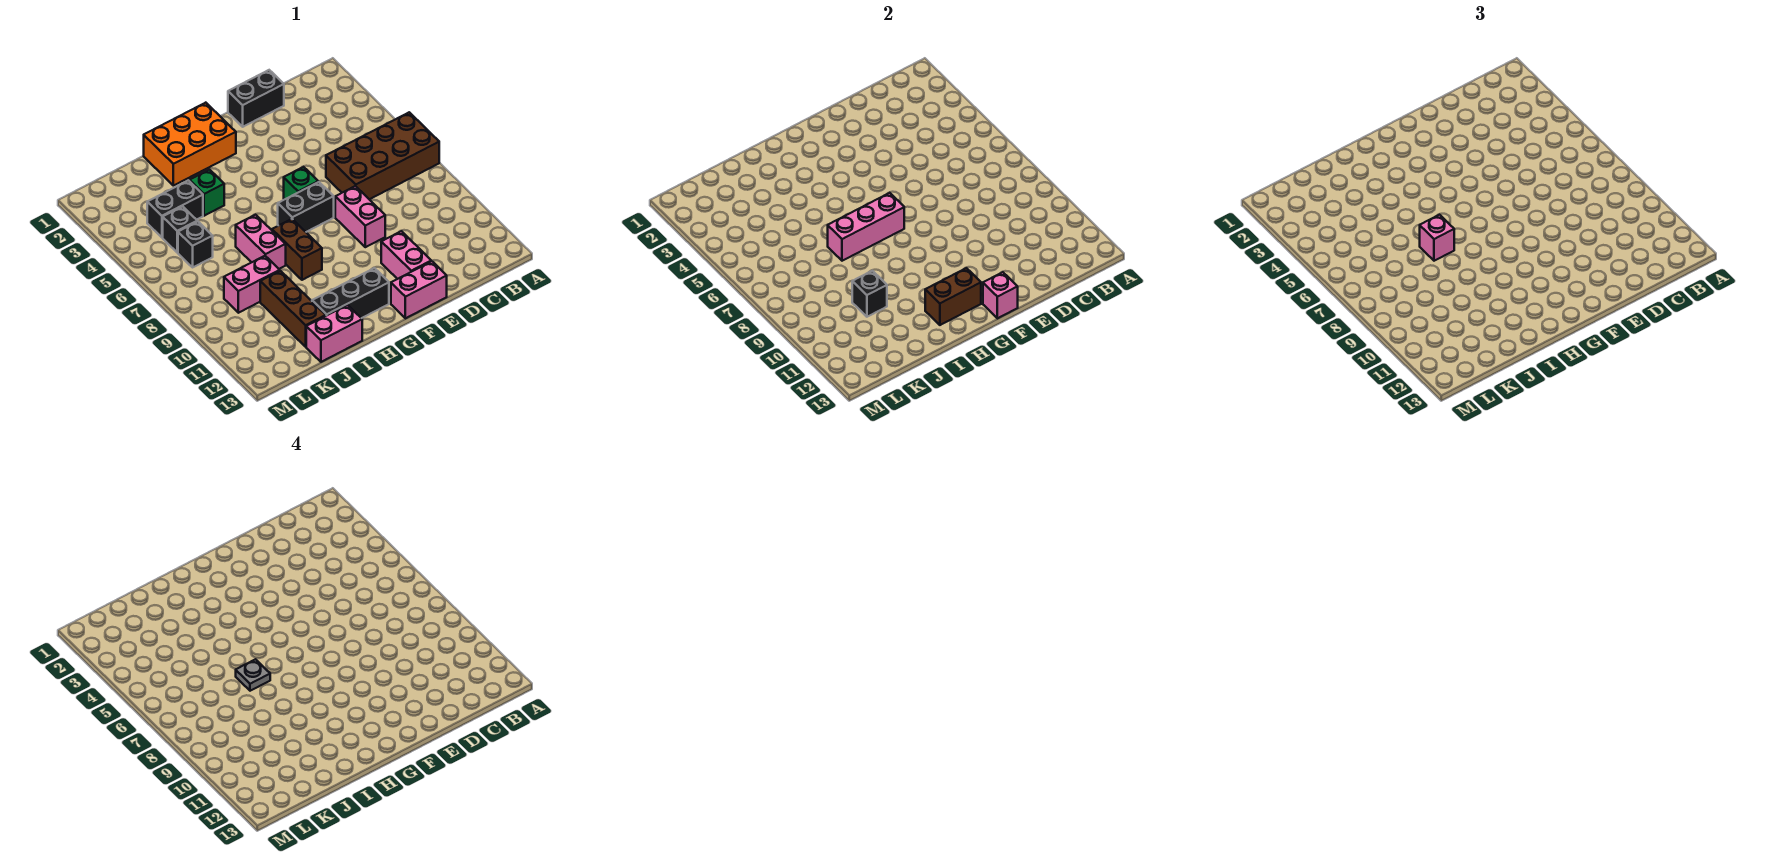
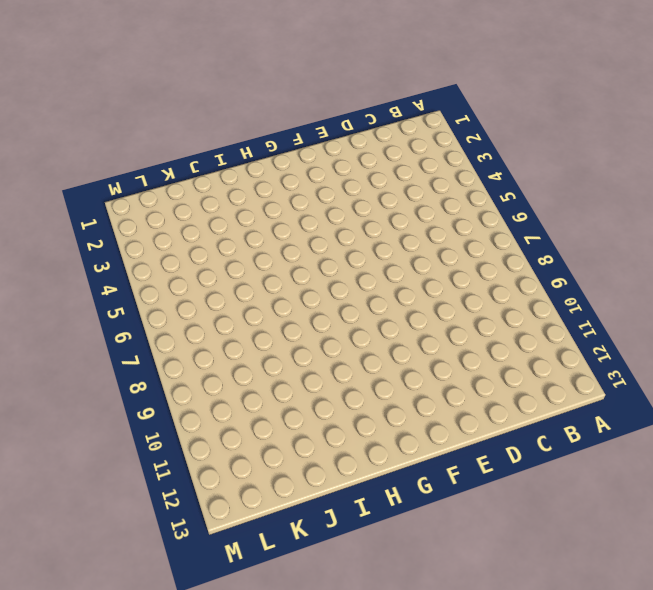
none -> brown brick A6:D7 level 1
none -> black brick D1:E1 level 1
none -> pink brick E8:E9 level 1

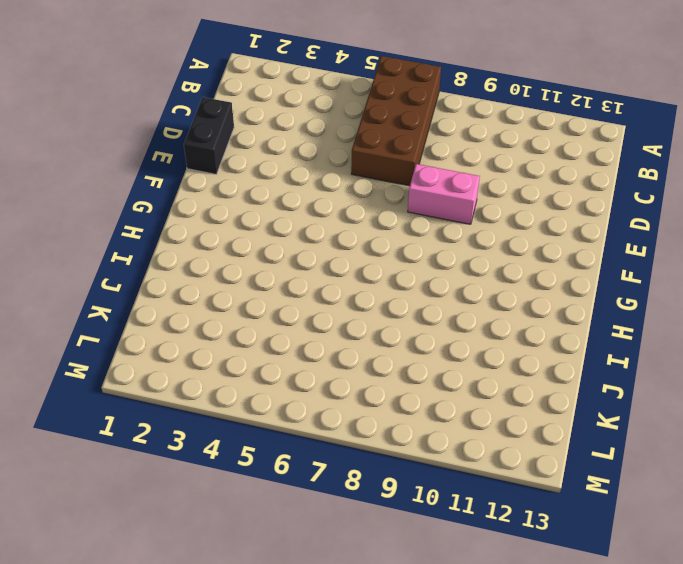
none -> pink brick E11:E12 level 1
none -> pink brick E13:F13 level 1
none -> green brick F6 level 1

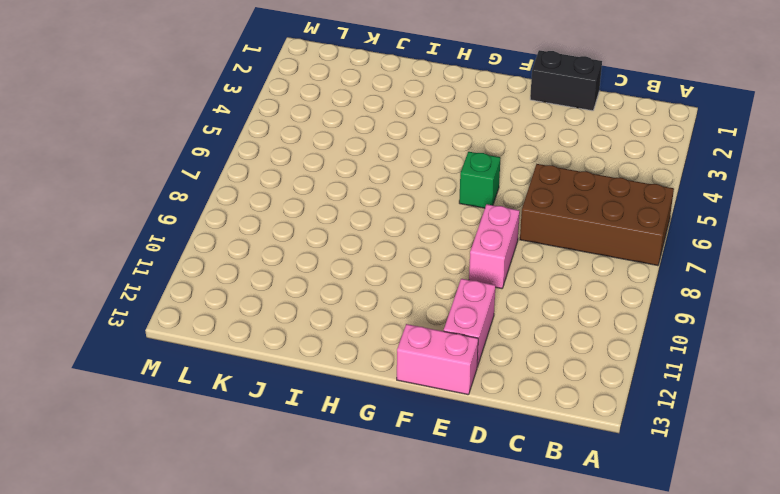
none -> black brick F7:G7 level 1
none -> orange brick G1:I2 level 1
none -> black brick G12:I12 level 1

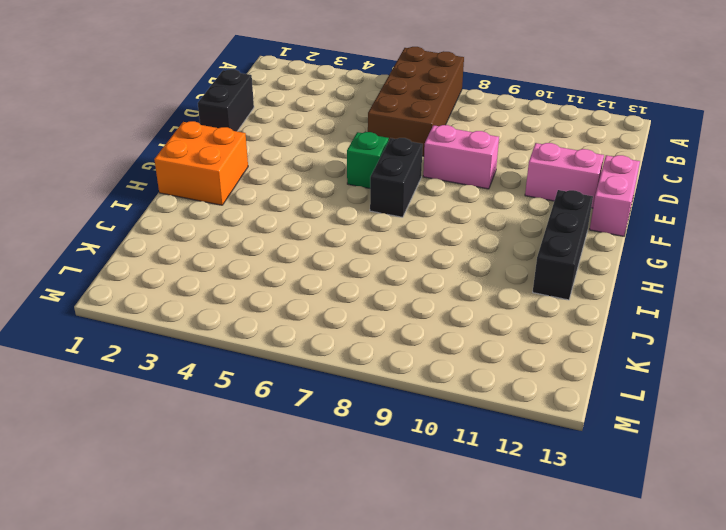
orange brick G1:H2 level 1 -> orange brick G1:I2 level 1
none -> brown brick H8:H9 level 1
none -> green brick I4 level 1
none -> pink brick I7:I8 level 1

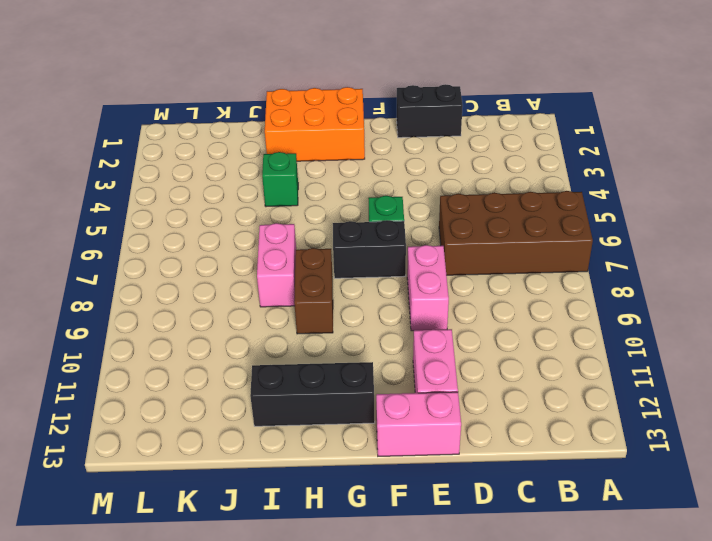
none -> pink brick I13:J13 level 1
none -> black brick J4:K4 level 1
none -> pink brick J9:K9 level 1

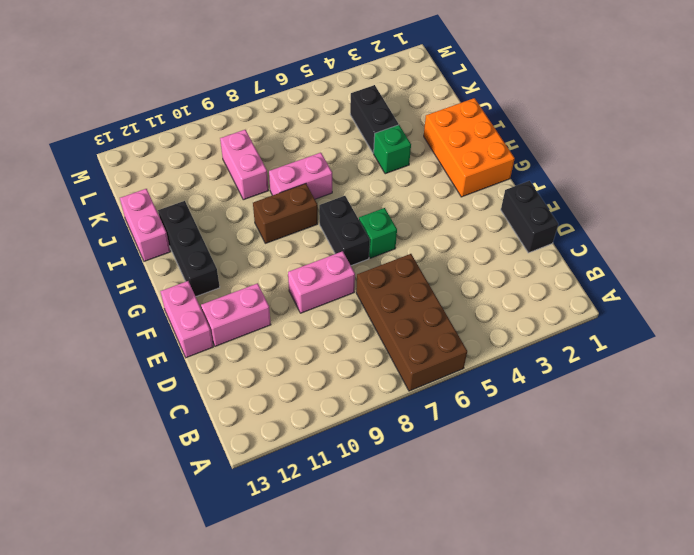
none -> brown brick J10:J12 level 1
none -> black brick K5 level 1
none -> black brick K6 level 1

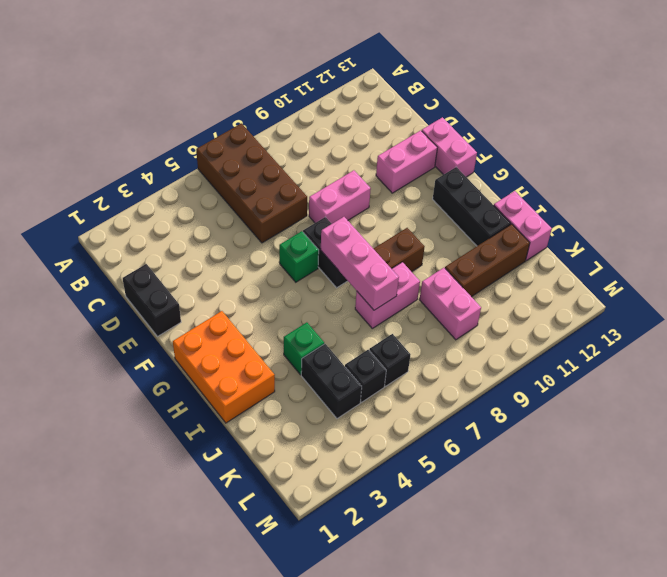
none -> pink brick F13 level 2
none -> brown brick G12:H12 level 2
none -> black brick J10 level 2

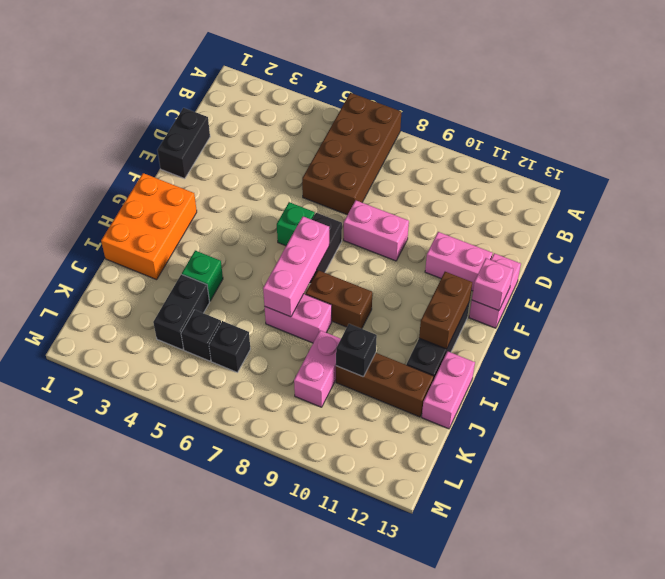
none -> pink brick I7 level 3
none -> grey plate I7 level 4

